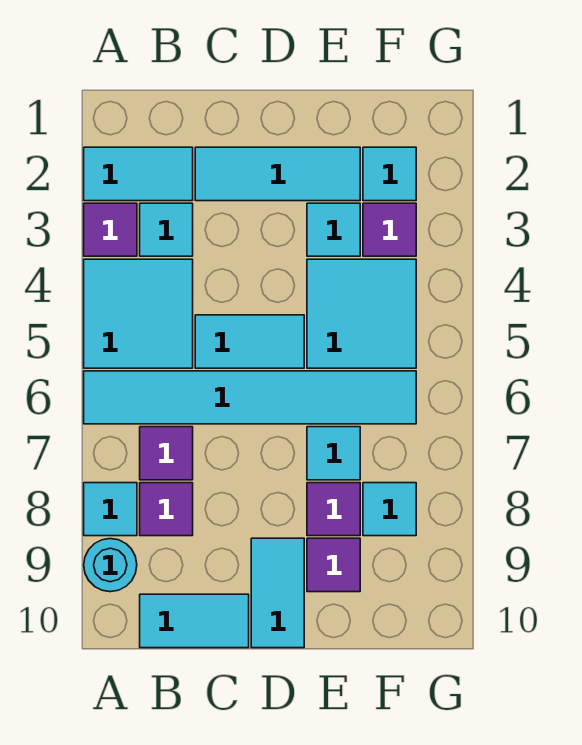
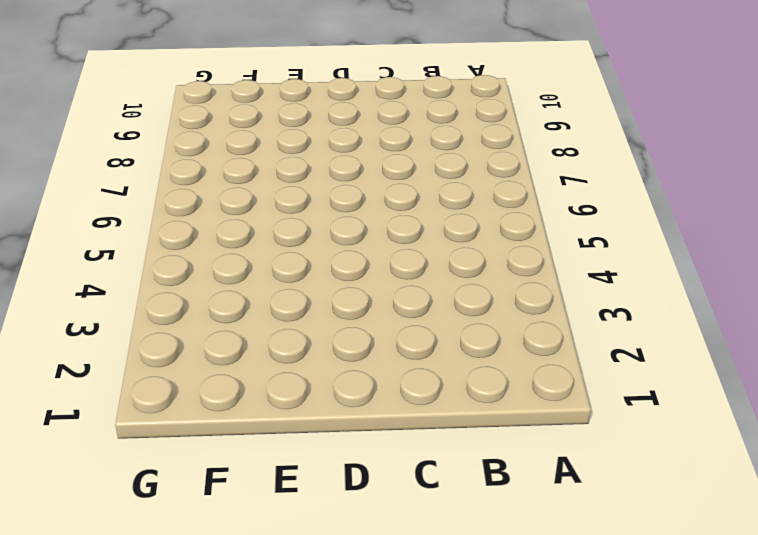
none -> cyan tile A2:B2 level 1
none -> purple tile A3 level 1
none -> cyan tile A4:B5 level 1

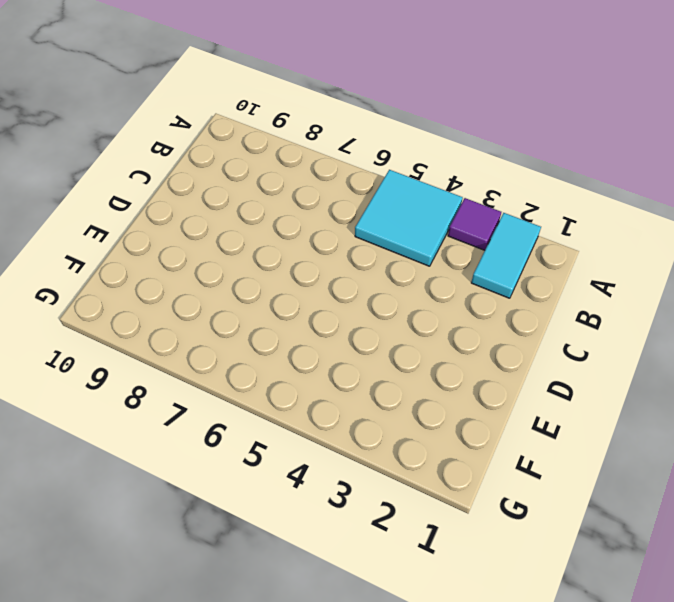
none -> cyan tile A6:F6 level 1
none -> cyan tile A8 level 1
none -> cyan round brick A9 level 1

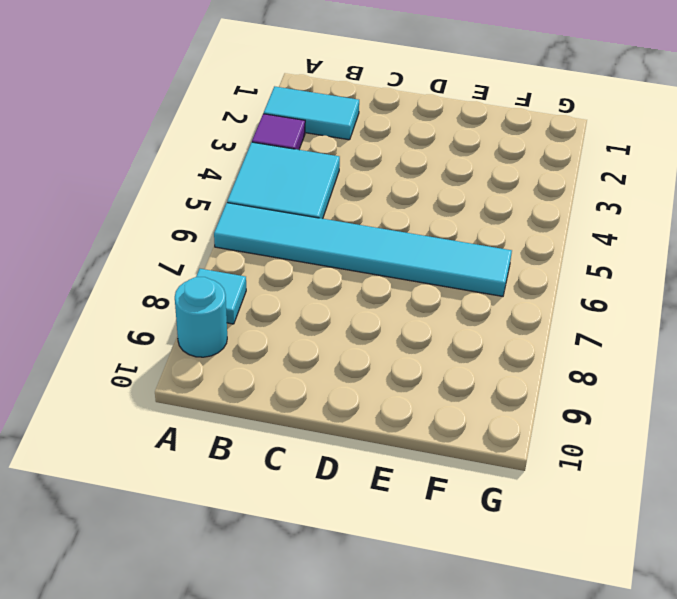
none -> cyan tile B3 level 1
none -> purple tile B7 level 1
none -> purple tile B8 level 1

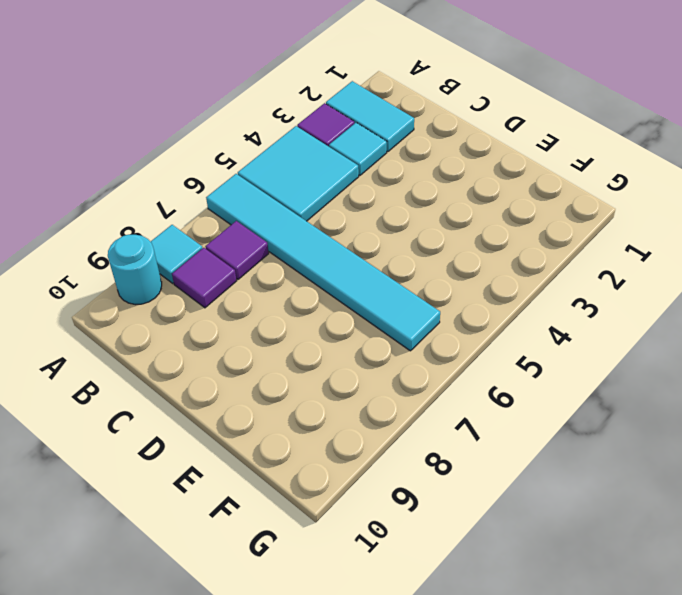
none -> cyan tile B10:C10 level 1
none -> cyan tile C2:E2 level 1
none -> cyan tile C5:D5 level 1

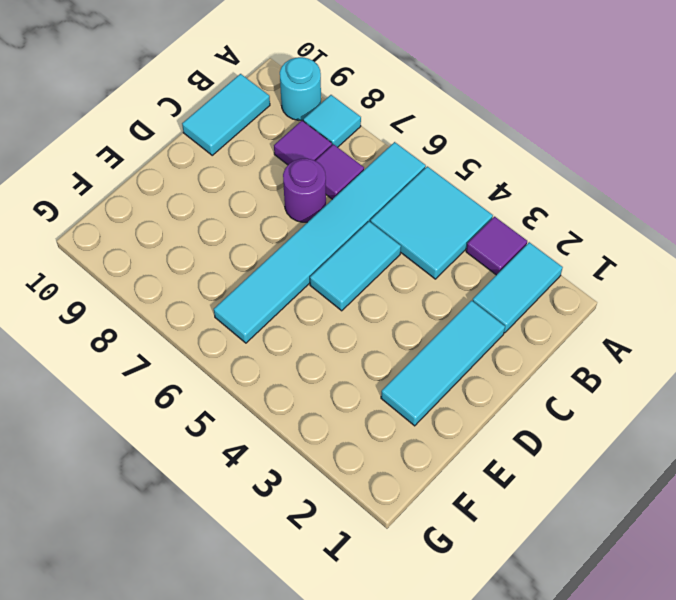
purple round brick C7 level 1 -> none
none -> cyan tile B3 level 1
none -> cyan tile D9:D10 level 1
none -> cyan tile E3 level 1

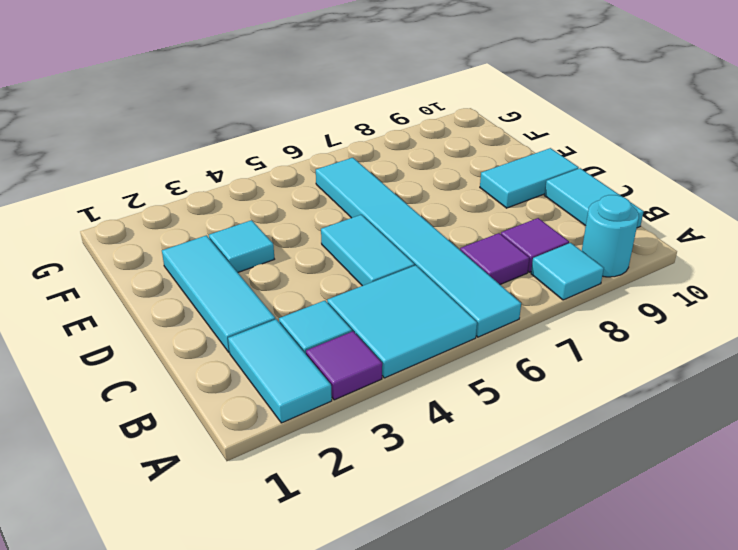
none -> cyan tile E4:F5 level 1
none -> cyan tile E7 level 1
none -> purple tile E8 level 1

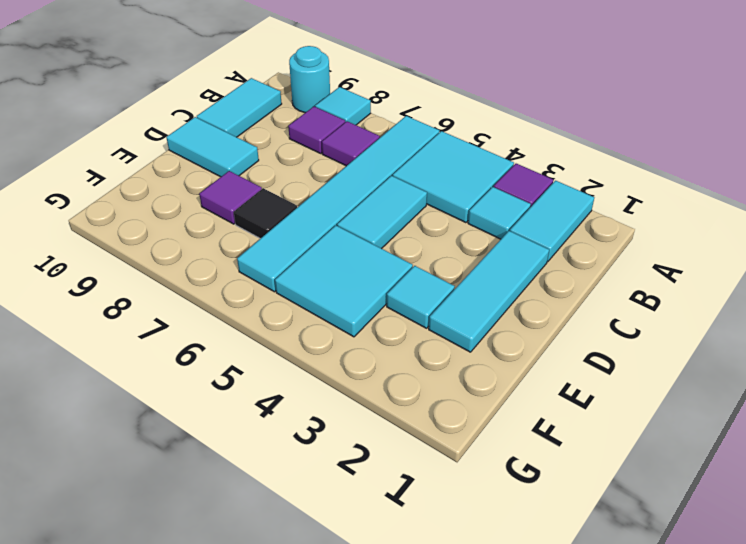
black tile E7 level 1 -> cyan tile E7 level 1
none -> purple tile E9 level 1
none -> cyan tile F2 level 1
none -> purple tile F3 level 1

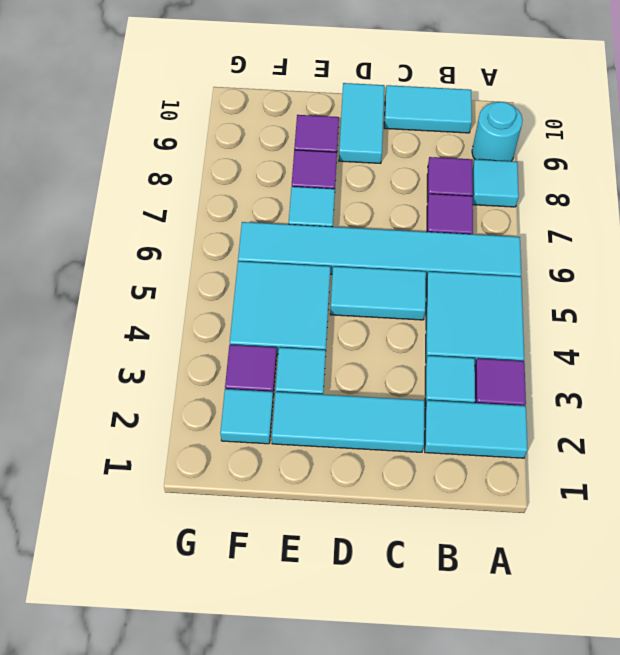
none -> cyan tile F8 level 1

